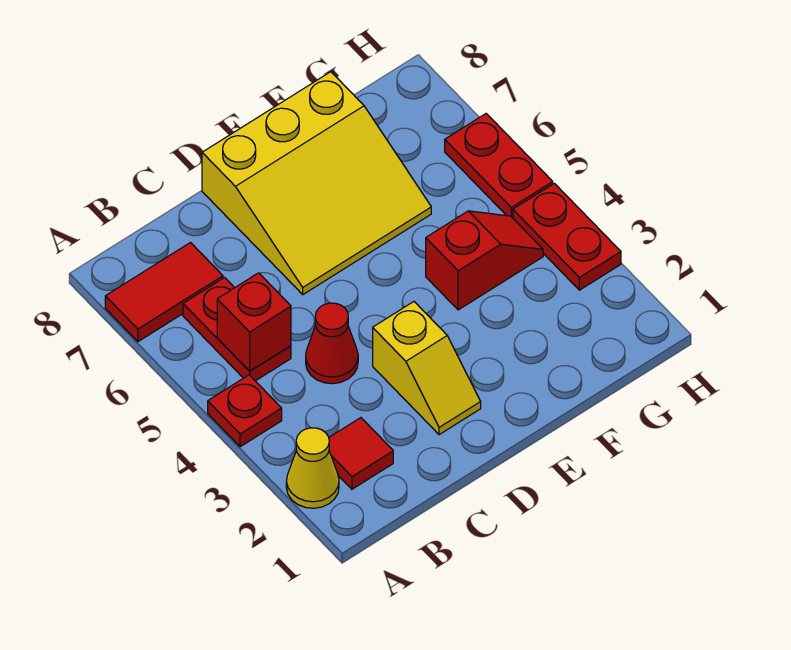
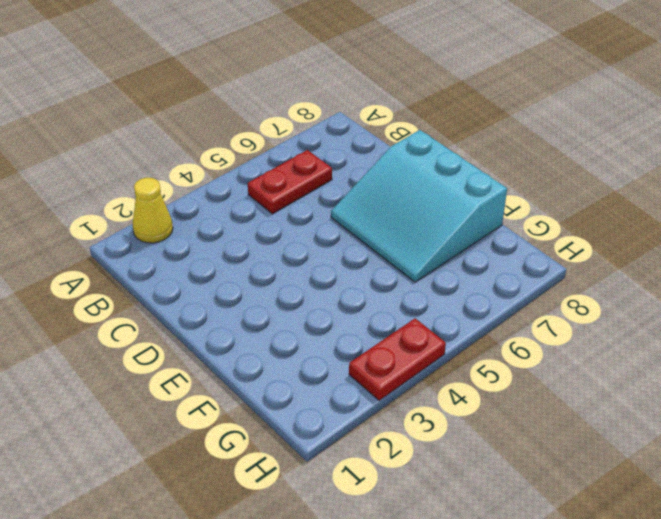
cyan slope D6:F8 level 1 top 8 -> yellow slope D6:F8 level 1 top 8
none -> red plate A4 level 1
none -> red tile A7:B7 level 1
none -> red tile B2 level 1

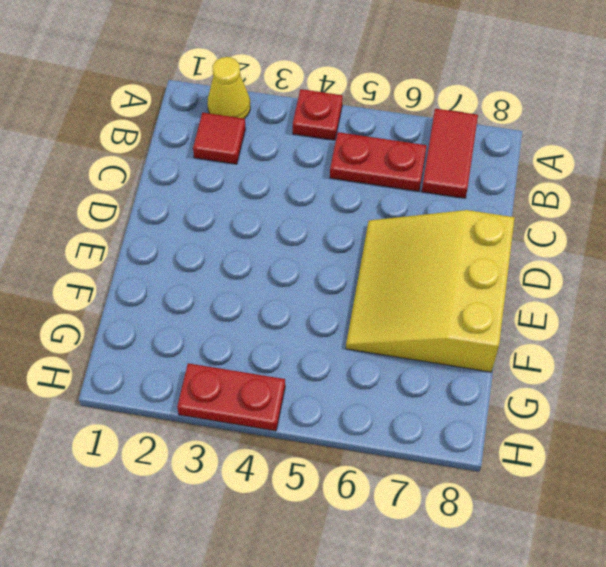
none -> red cone C4 level 1
none -> yellow slope D2:D3 level 1 top 3
none -> red slope F4:G4 level 1 top F

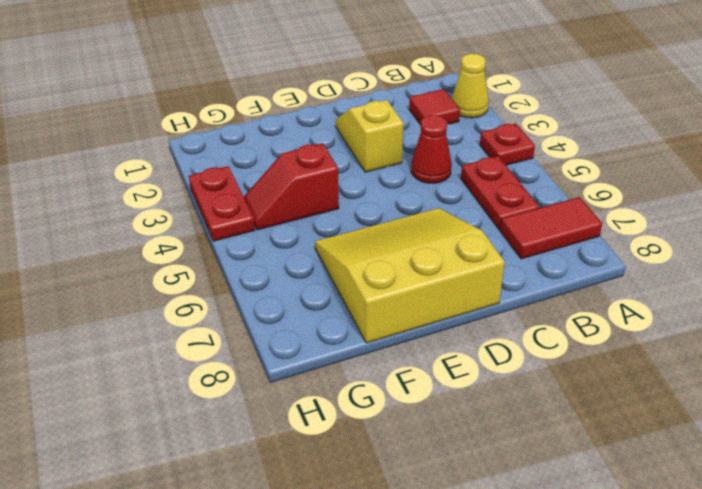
none -> red plate H5:H6 level 1
none -> red brick B5 level 2

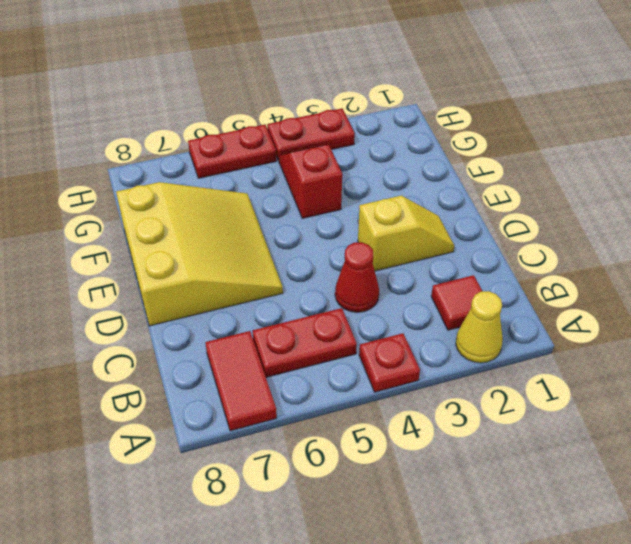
none -> red brick B5 level 2

